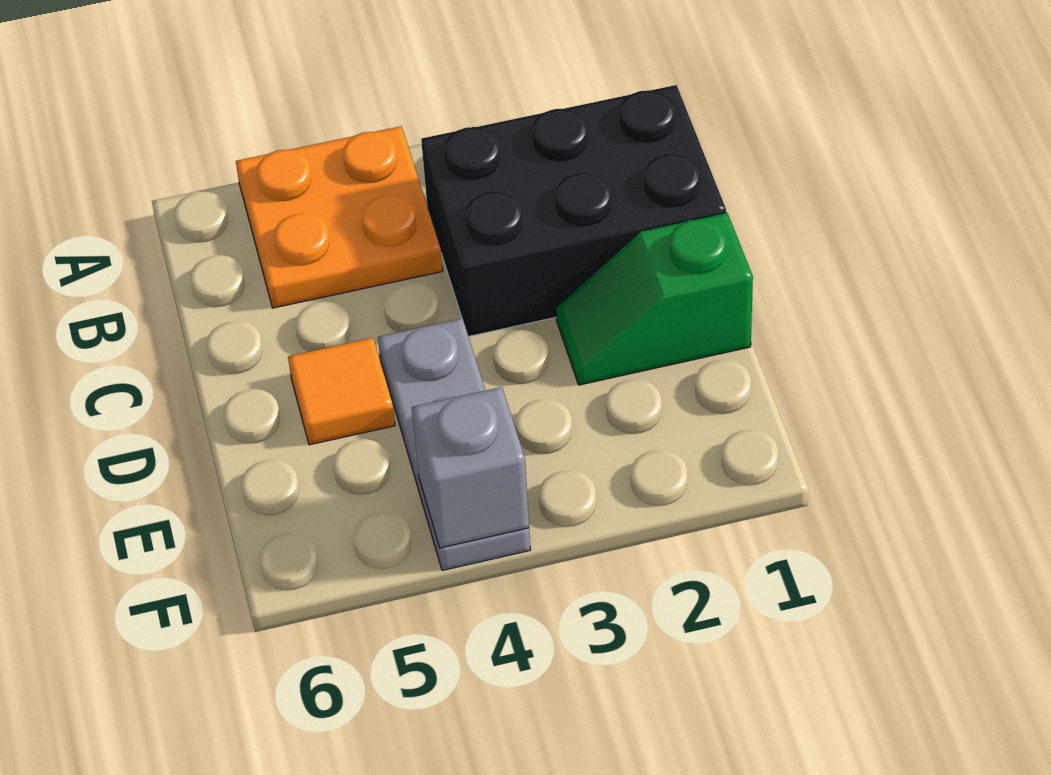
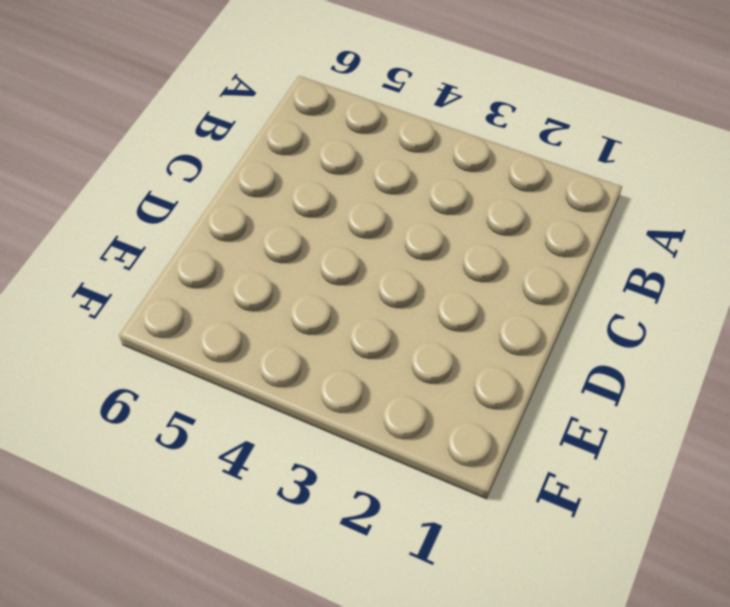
none -> orange plate A4:B5 level 1
none -> black brick B1:C3 level 1

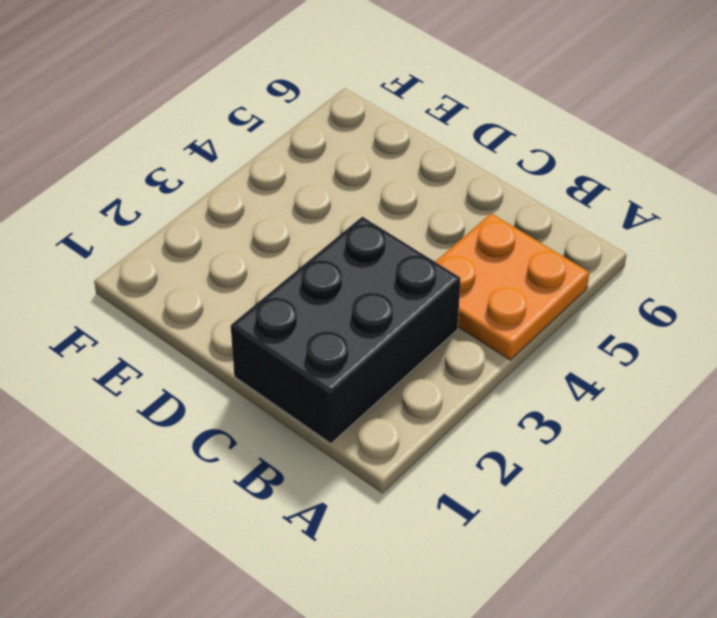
none -> green slope D1:D2 level 1 top 1
none -> grey plate D4:F4 level 1

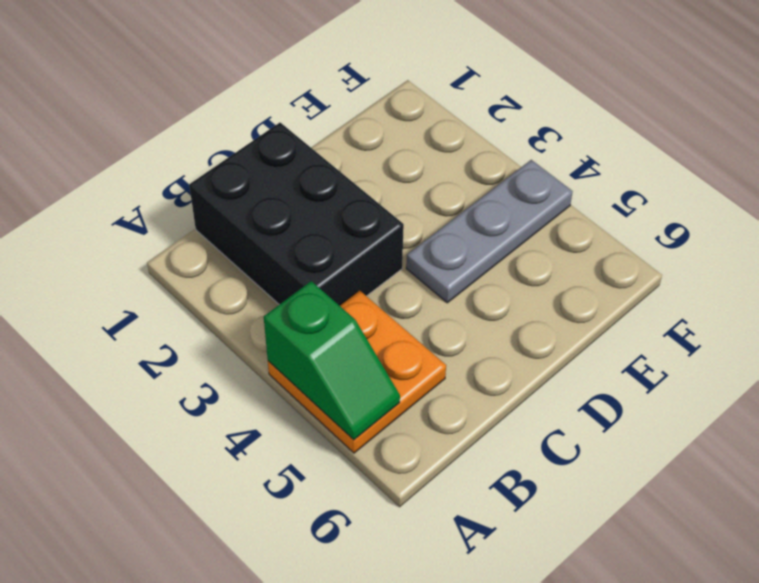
green slope A4:A5 level 2 top 4 -> green slope D1:D2 level 1 top 1
none -> orange tile D5 level 1
none -> grey brick F4 level 2

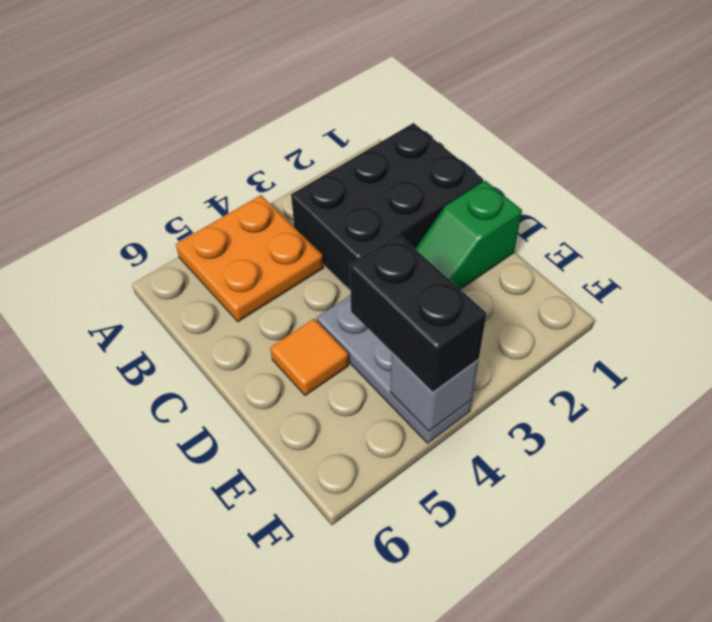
black brick E4:F4 level 3 -> none

